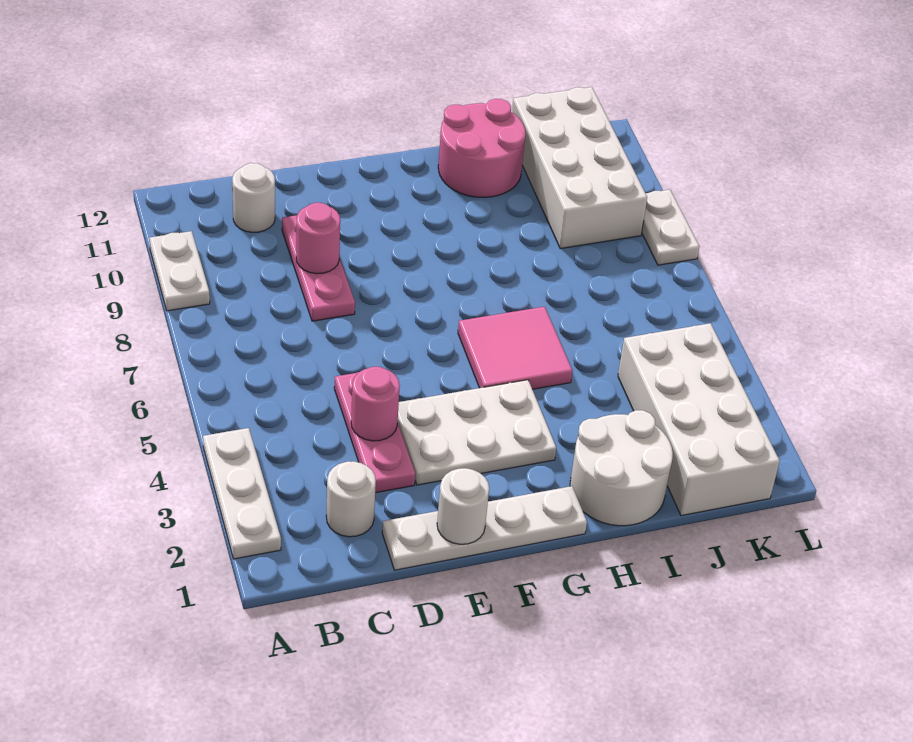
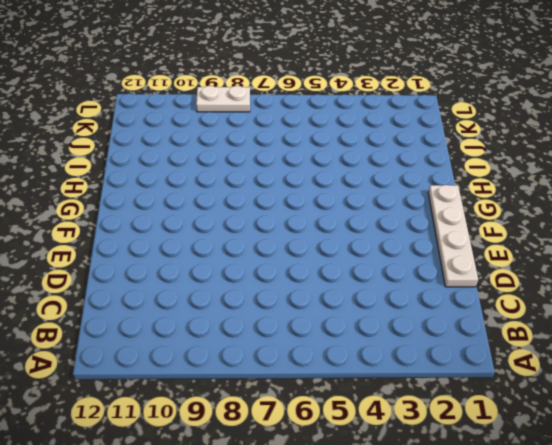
none -> white plate A2:A4 level 1
none -> white plate A9:A10 level 1
none -> white round brick C2 level 1

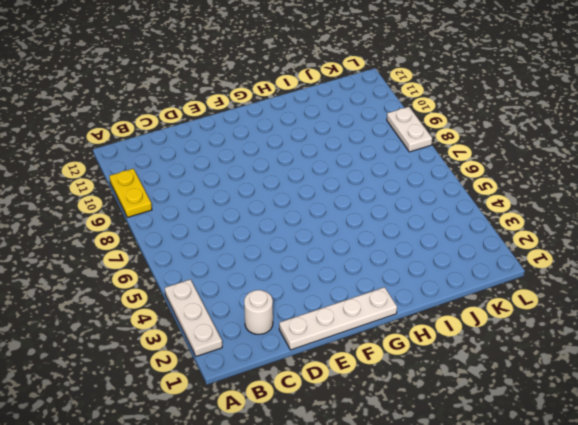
yellow plate A9:A10 level 1 -> white plate A9:A10 level 1
none -> white round brick C11 level 1
none -> pink plate D3:D5 level 1
none -> pink plate D8:D10 level 1

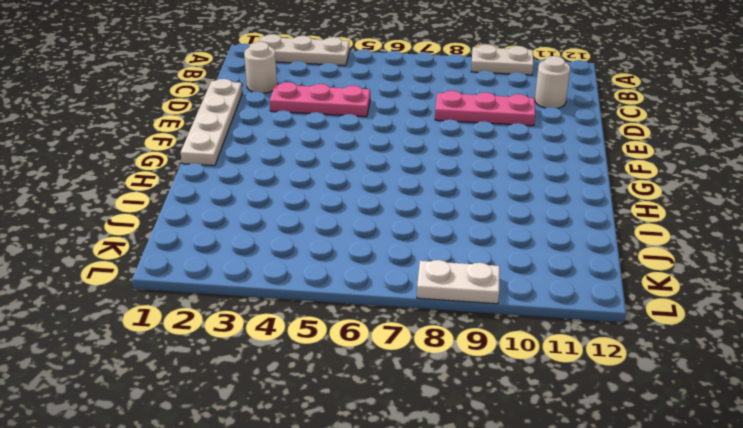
none -> white plate E3:G4 level 1
none -> pink tile G5:H6 level 1
none -> white round brick H1:I2 level 1

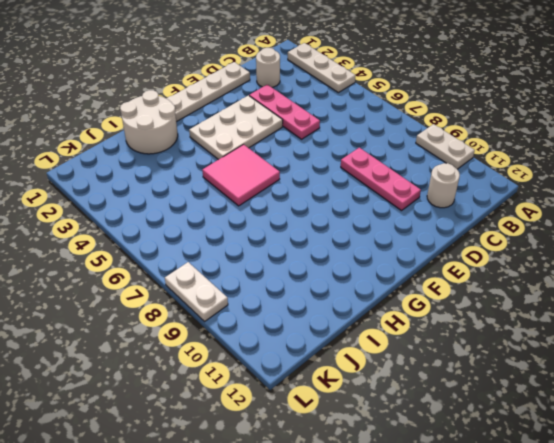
none -> pink round brick H11:I12 level 1
none -> white brick J1:K4 level 1
none -> white brick J9:K12 level 1

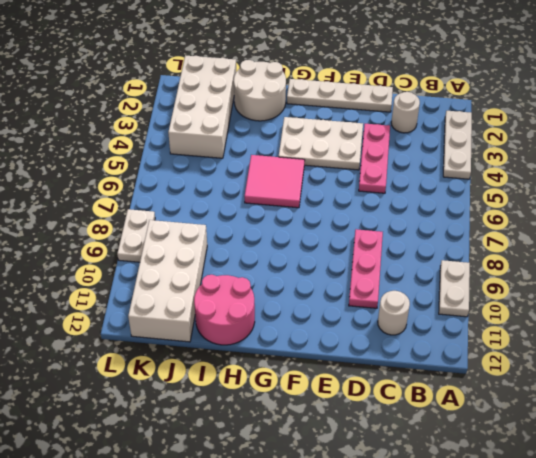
none -> pink round brick D4 level 2
none -> pink round brick D9 level 2
none -> white round brick E1 level 2

